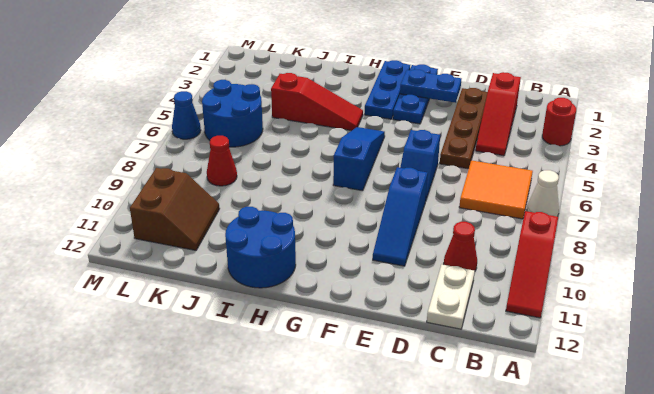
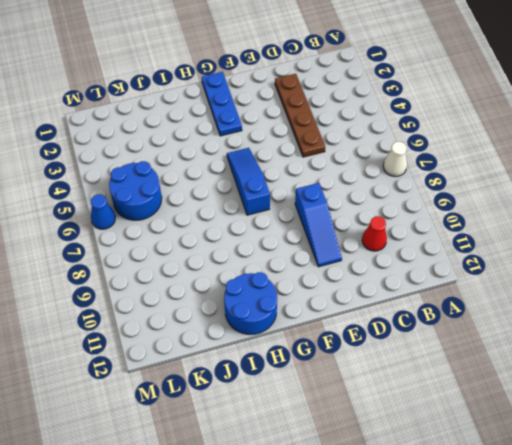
none -> red round brick A3 level 1
none -> red slope A9:A11 level 1 top 9
none -> orange tile B6:C7 level 1

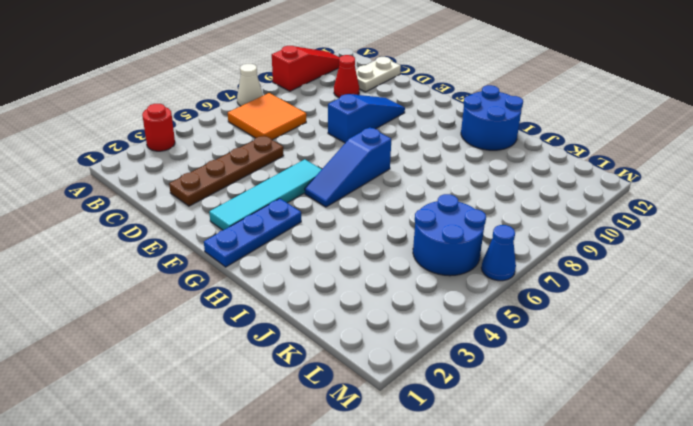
cyan tile F2:F5 level 1 -> blue plate F1:F3 level 1
none -> red slope C2:C4 level 1 top 2
none -> blue slope E6:E7 level 1 top 6
none -> red slope H4:J4 level 1 top J

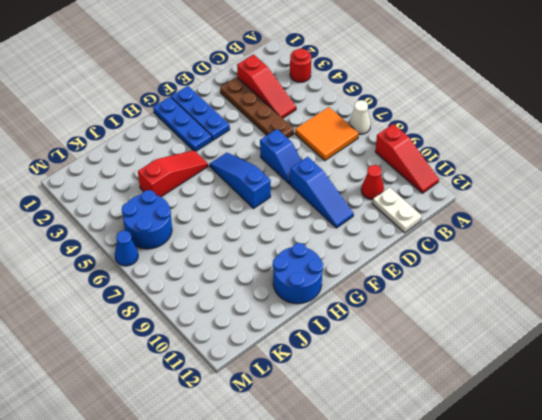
none -> red cone K8 level 1
none -> brown slope K10:L11 level 1 top L
none -> blue plate E2:F2 level 2

